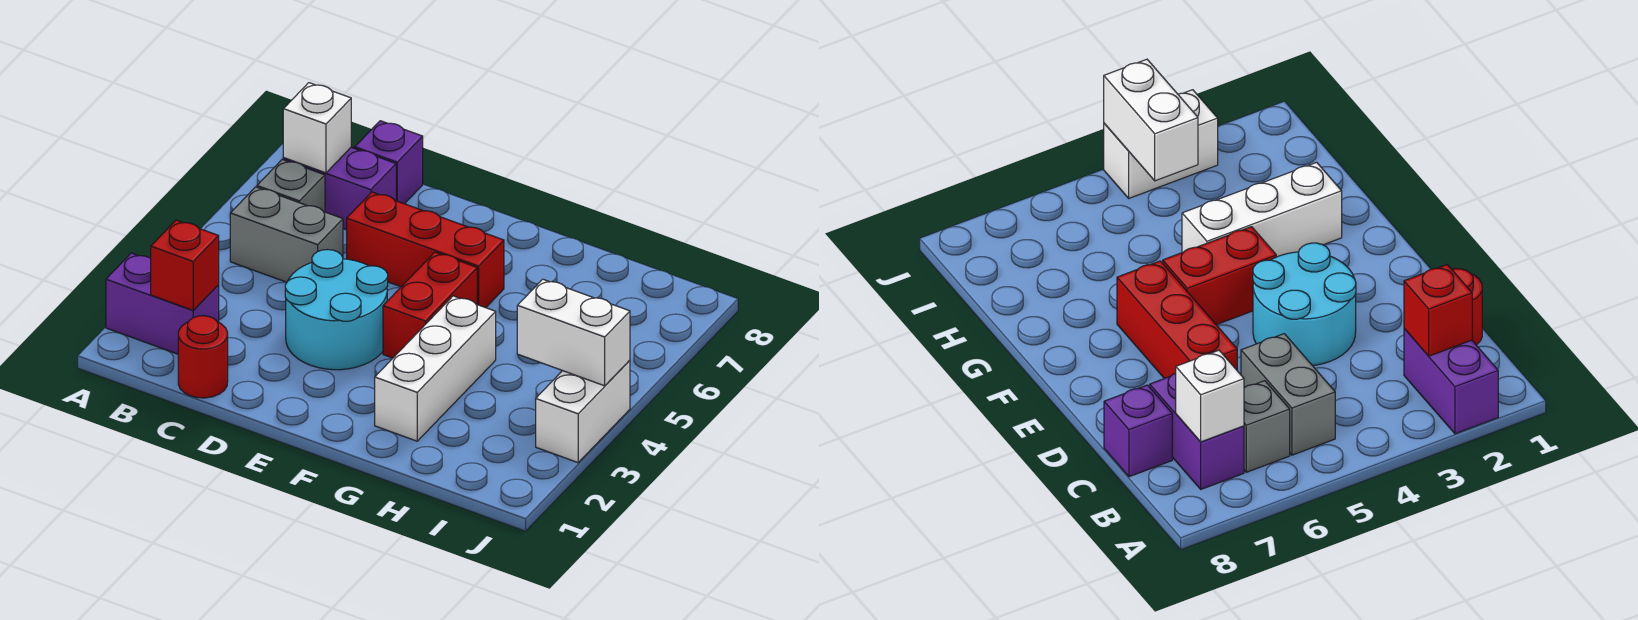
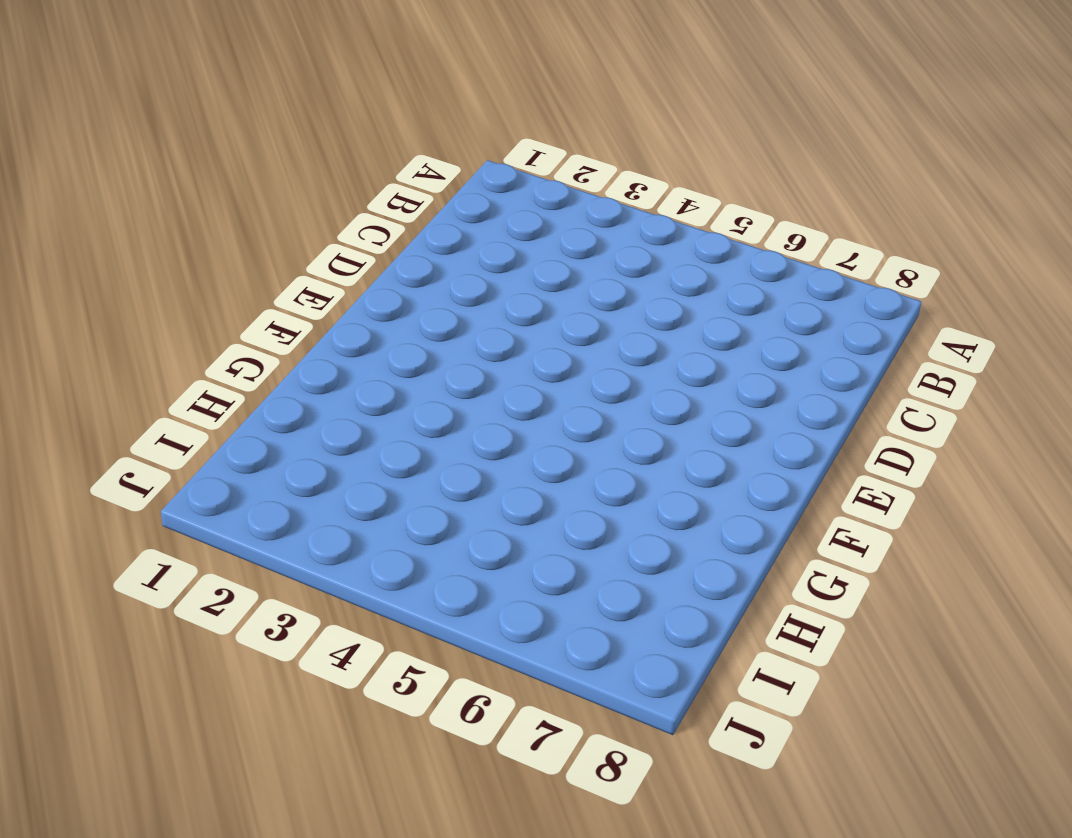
none -> purple brick A2:B2 level 1
none -> grey brick B5:C5 level 1
none -> grey brick B6 level 1

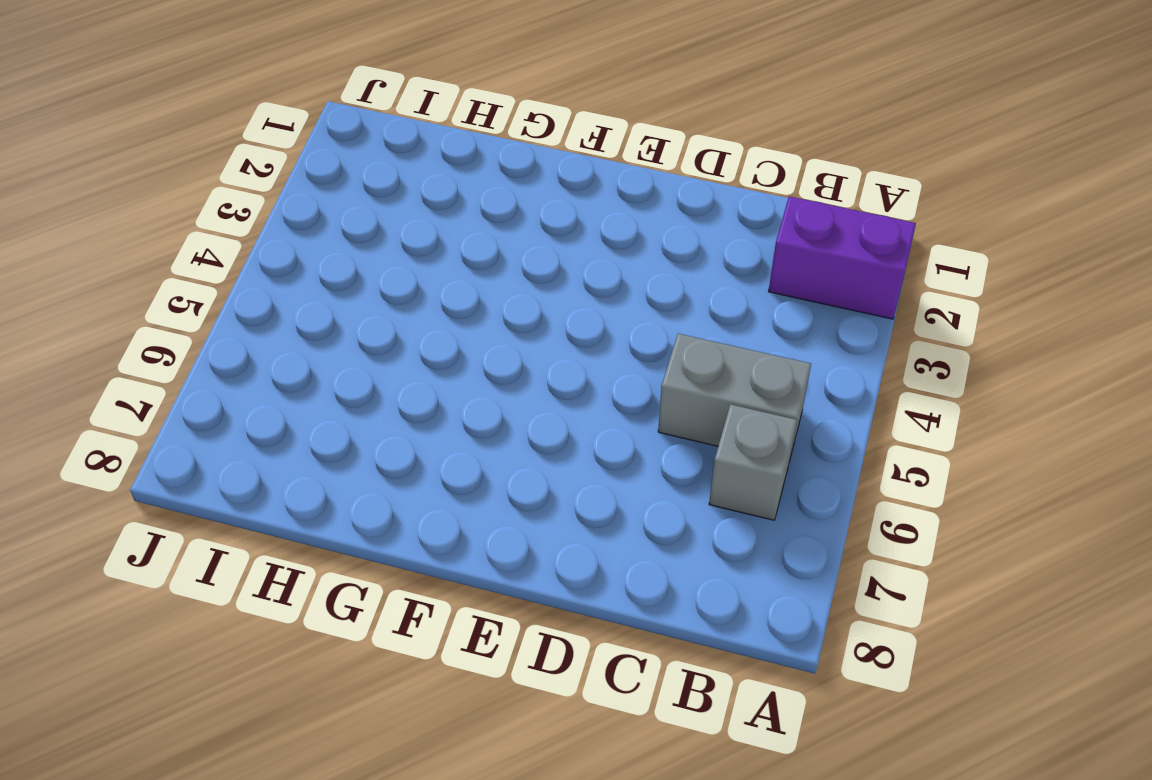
none -> purple brick B7:C7 level 1
none -> red round brick C1 level 1
none -> purple brick C8 level 1

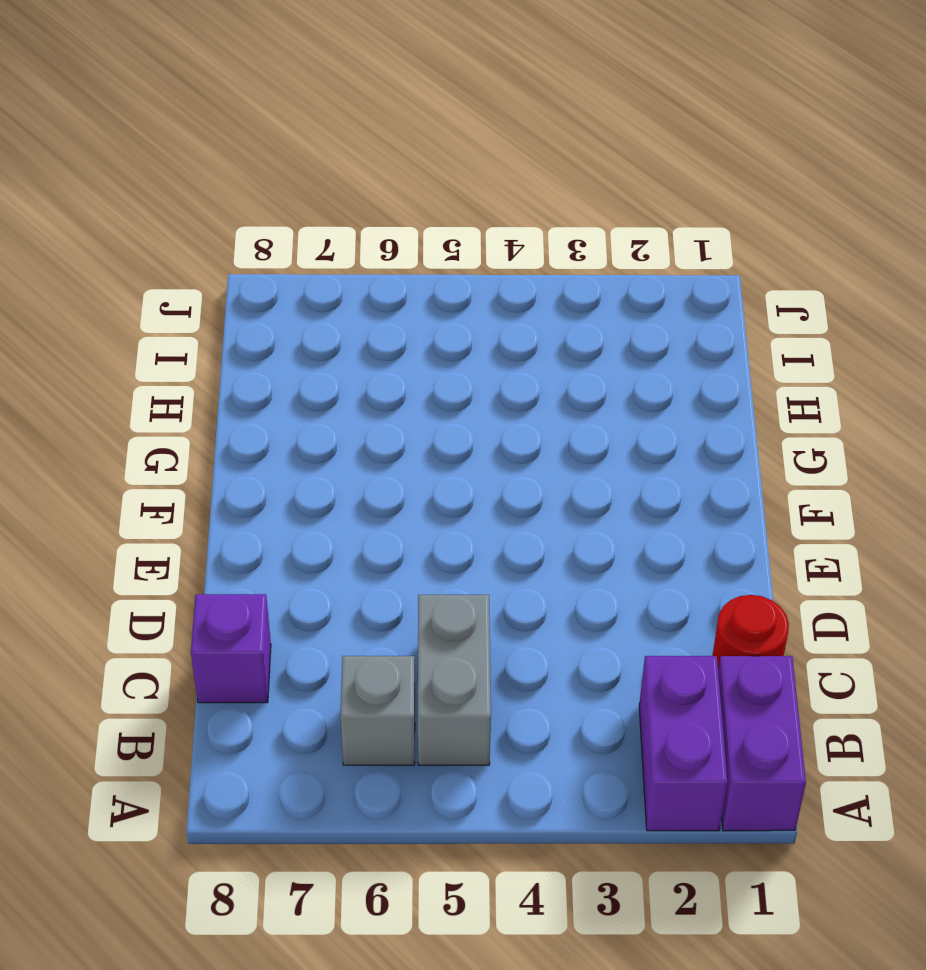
purple brick A1:B1 level 1 -> purple brick B7:C7 level 1
none -> cyan round brick D3:E4 level 1
none -> red brick D6:F6 level 1
none -> red brick F4:F5 level 1

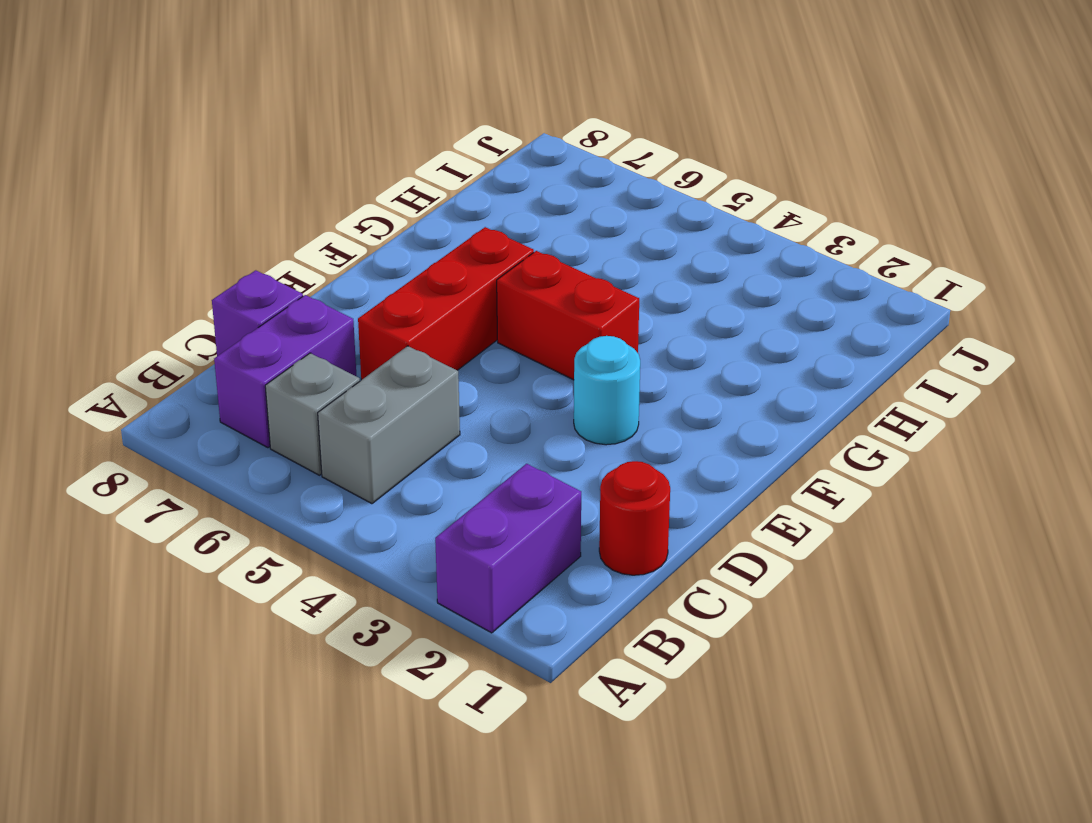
cyan round brick E3 level 1 -> cyan round brick D3:E4 level 1
none -> white brick G2:G4 level 1
none -> white brick J3:J4 level 1
none -> red brick B2 level 2

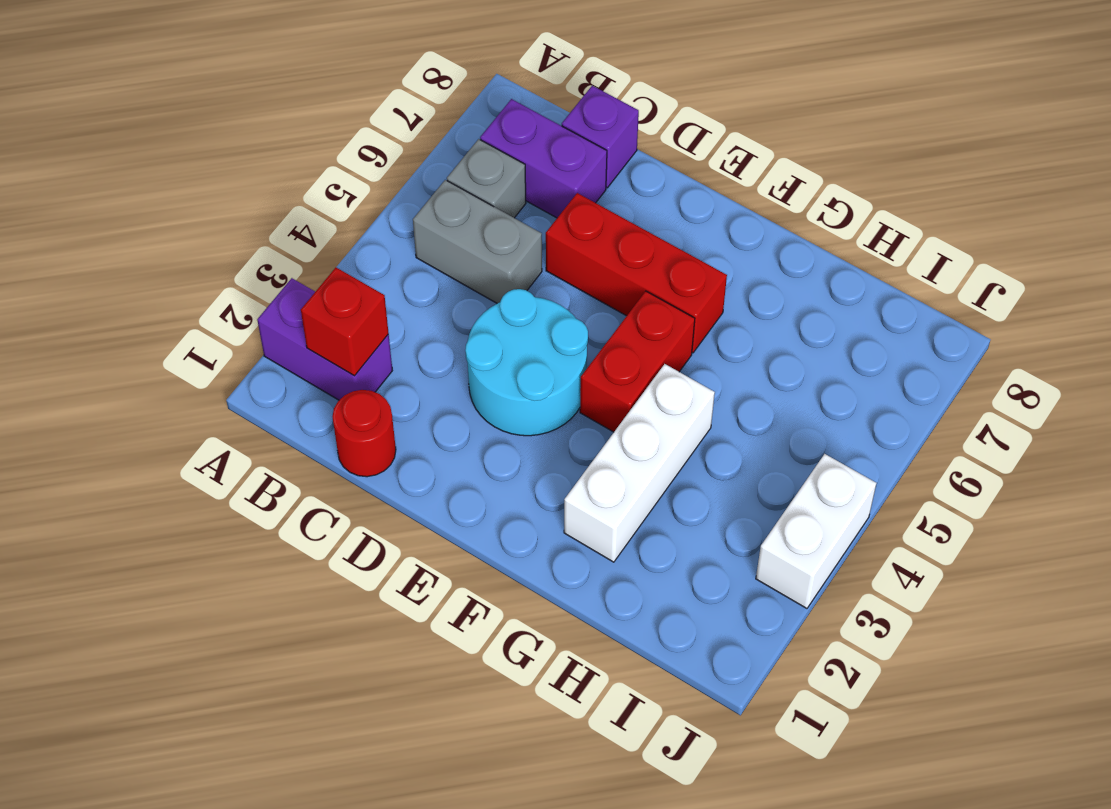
none -> white brick B7 level 2
none -> white brick I4:J4 level 2

